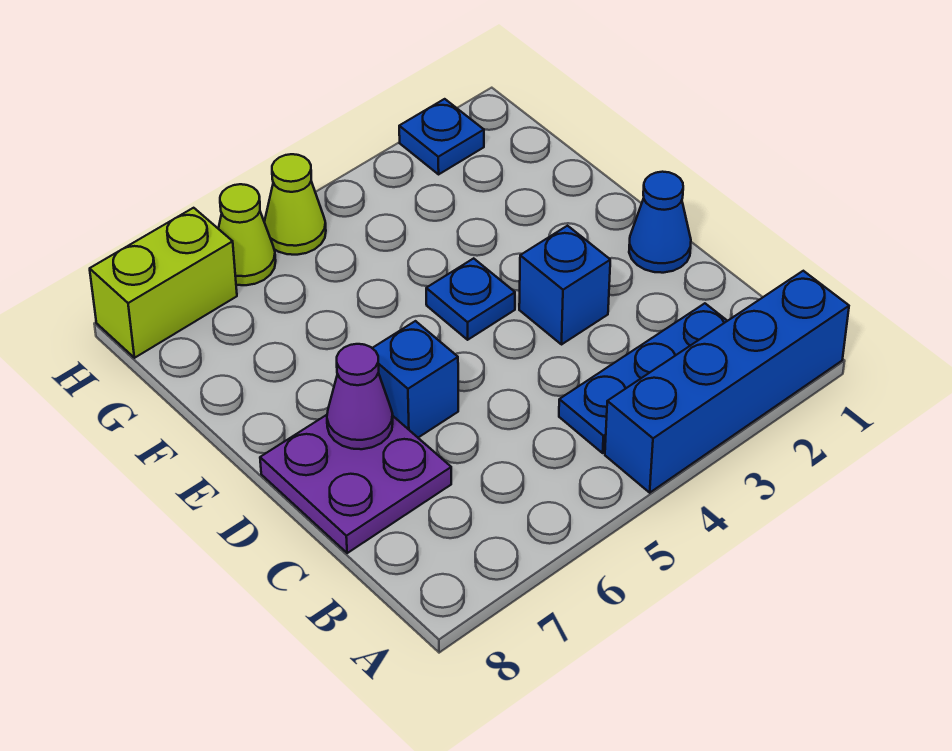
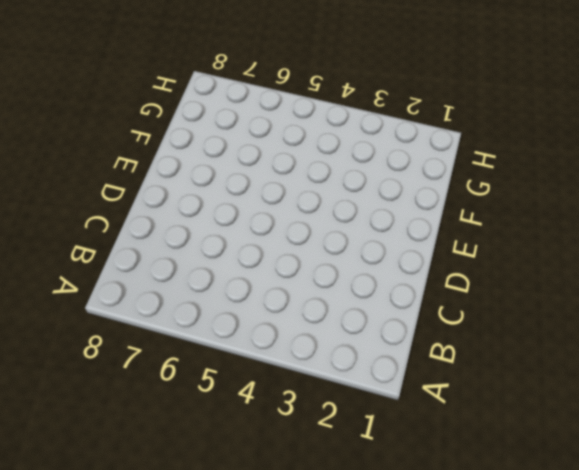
none -> blue brick A1:A4 level 1
none -> blue plate B2:B4 level 1
none -> purple plate C7:D8 level 1

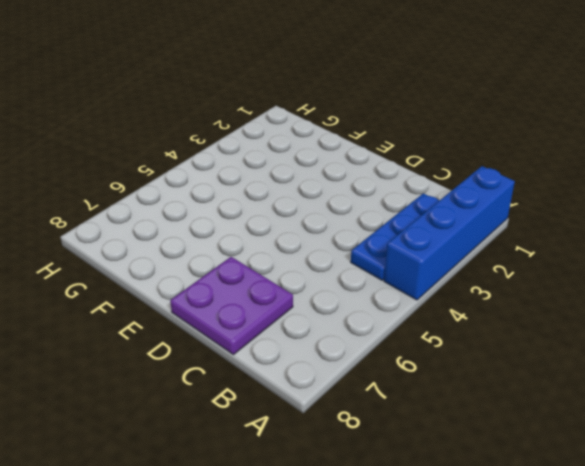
none -> blue cone D1 level 1
none -> blue brick D3 level 1
none -> blue brick D6 level 1

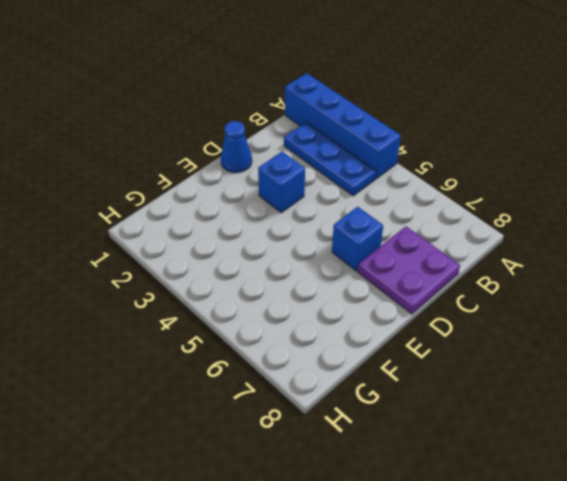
none -> blue plate E4 level 1
none -> blue plate H2 level 1
none -> lime cone H5 level 1

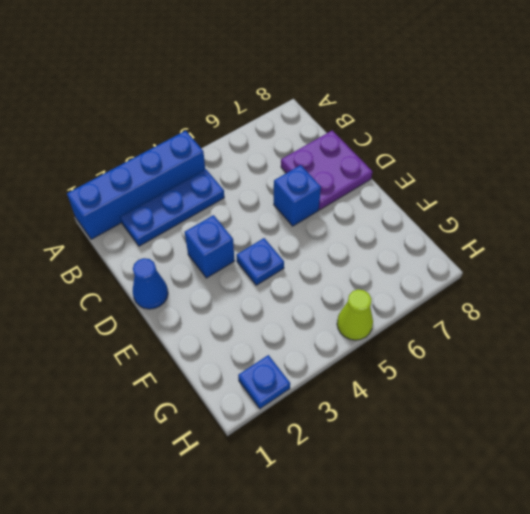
none -> lime cone H6 level 1
none -> lime brick H7:H8 level 1
none -> purple cone D7 level 2

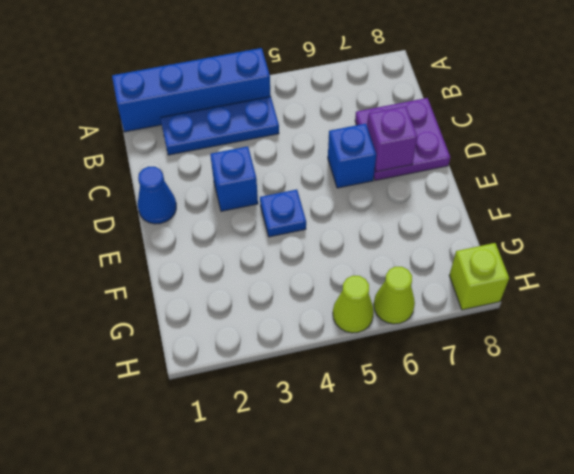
purple brick D7 level 2 -> purple cone D7 level 2
lime brick H8 level 1 -> lime brick H7:H8 level 1
none -> blue plate H2 level 1

